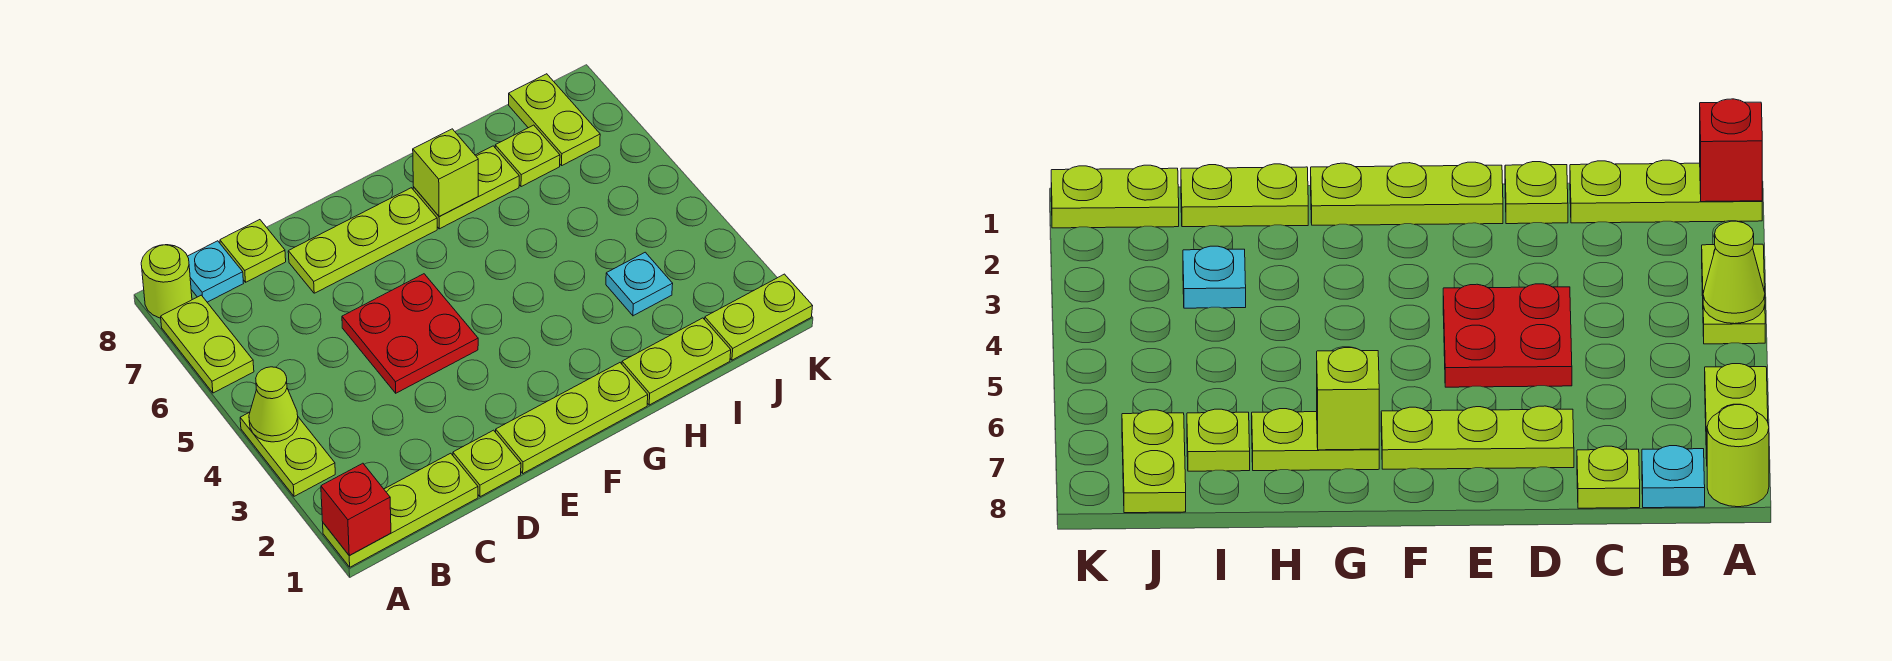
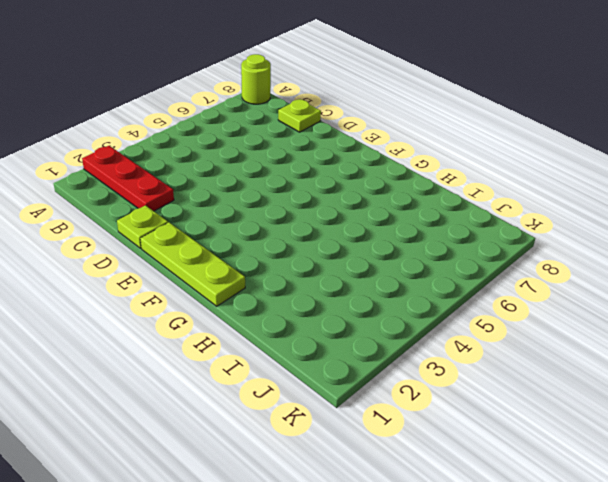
red plate A2:C2 level 1 -> none
none -> lime plate A1:C1 level 1
none -> lime plate A3:A4 level 1
none -> lime plate A6:A7 level 1

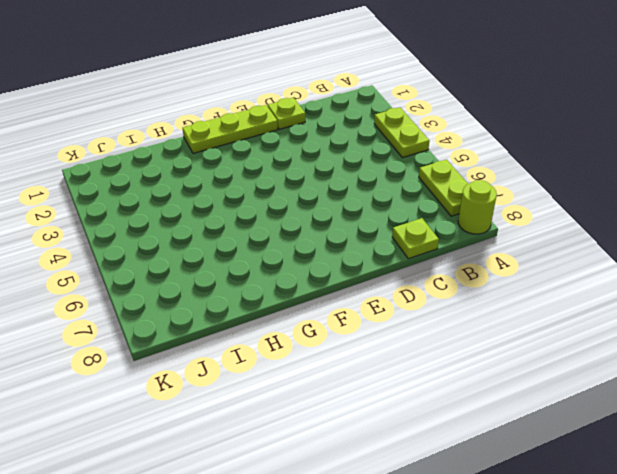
none -> lime plate A1:C1 level 1
none -> cyan plate B8 level 1
none -> red plate D4:E5 level 1

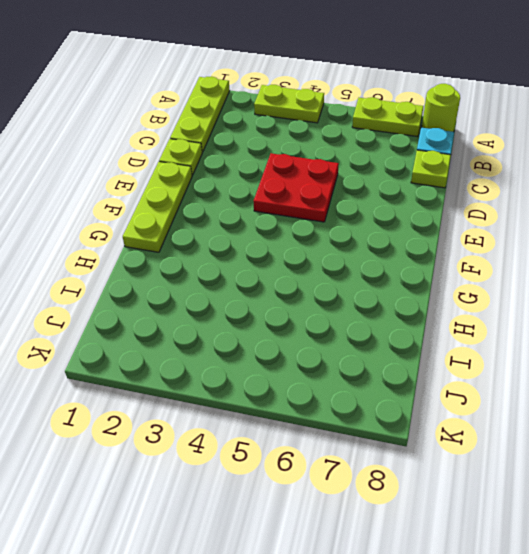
none -> lime plate D7:F7 level 1
none -> lime plate G7:H7 level 1
none -> lime plate H1:I1 level 1

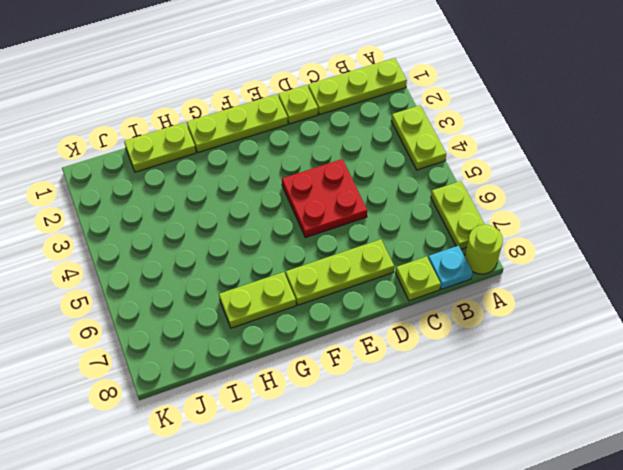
none -> cyan plate I3 level 1
none -> lime plate I7 level 1
none -> lime plate J1:K1 level 1

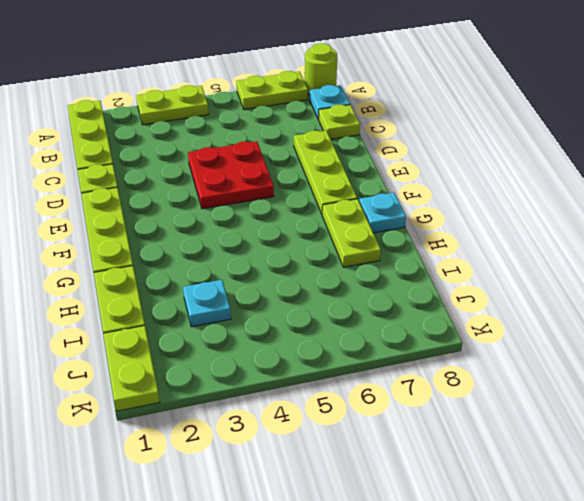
cyan plate G8 level 1 -> none
none -> lime plate I7 level 1
none -> lime plate J7:J8 level 1
none -> red brick A1 level 2

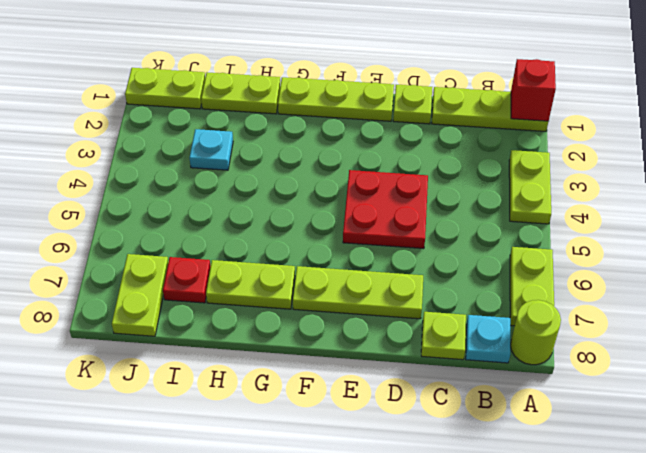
red plate I7 level 1 -> lime plate I7 level 1
none -> lime cone A4 level 2
none -> lime brick G7 level 2

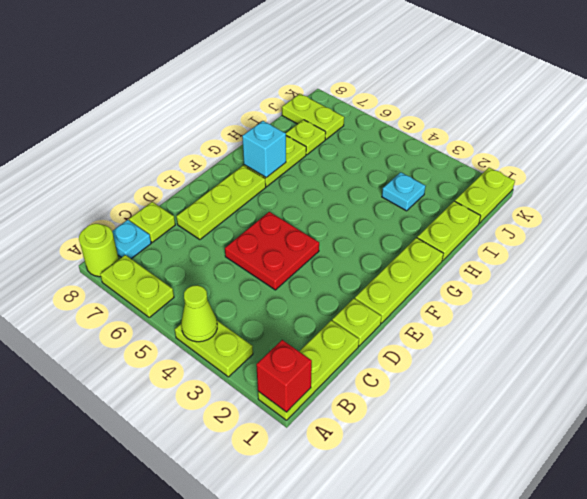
cyan brick G7 level 2 -> lime brick G7 level 2

